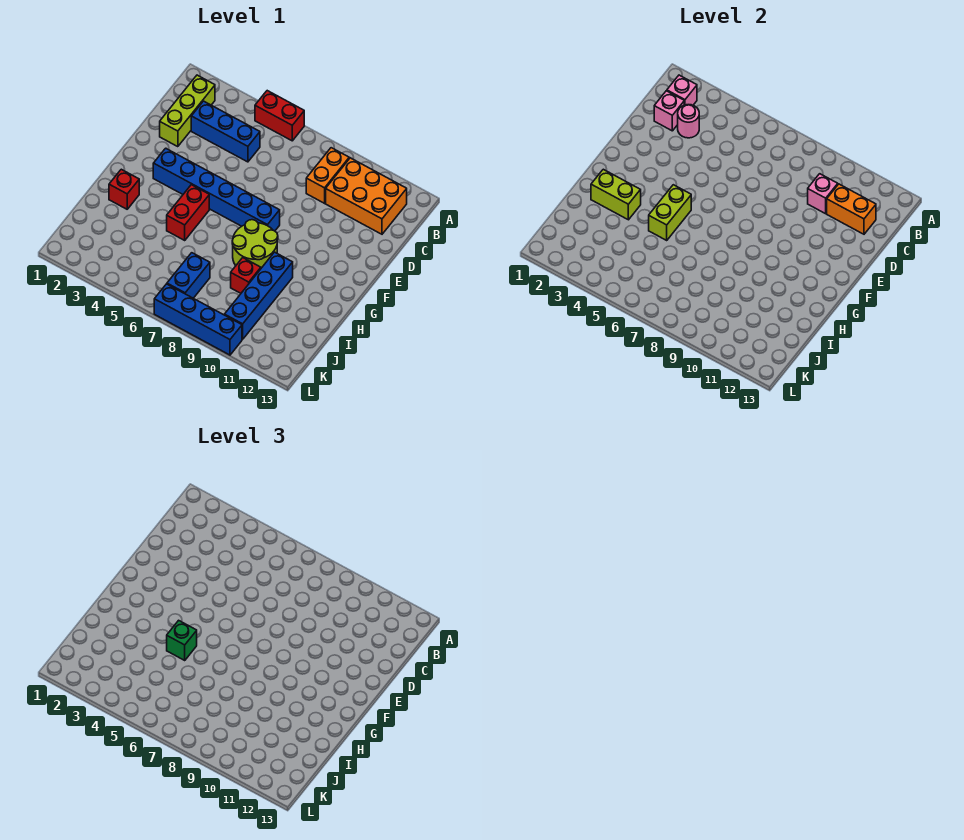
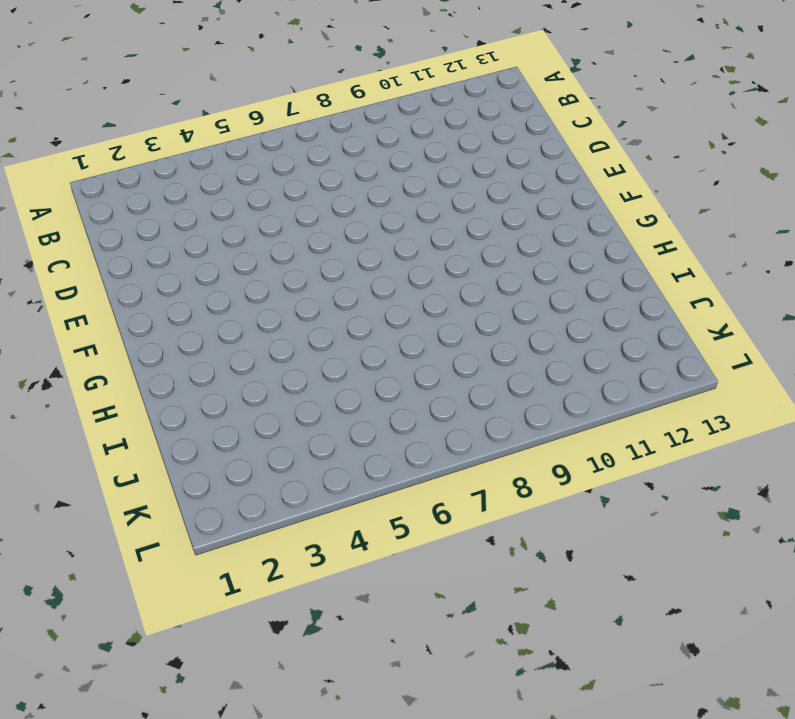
none -> red brick A5:A6 level 1
none -> lime brick B2:D2 level 1
none -> orange brick B9:C9 level 1

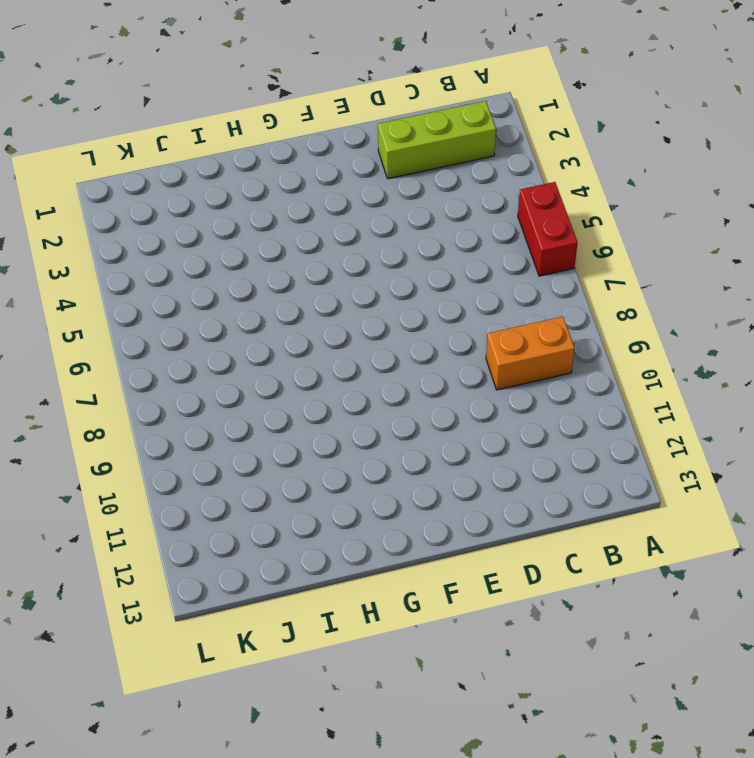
none -> orange brick B10:C12 level 1
none -> blue brick C3:C5 level 1
none -> blue brick F3:F8 level 1

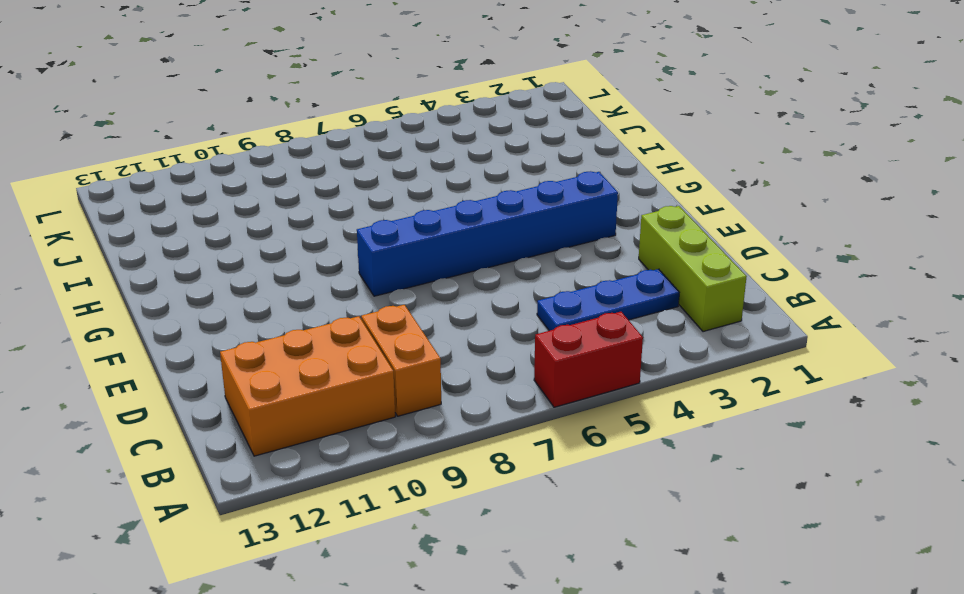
blue plate C3:C5 level 1 -> blue brick C3:C5 level 1
none -> red brick G5:H5 level 1
none -> lime round brick G8:H9 level 1
none -> red brick H2 level 1

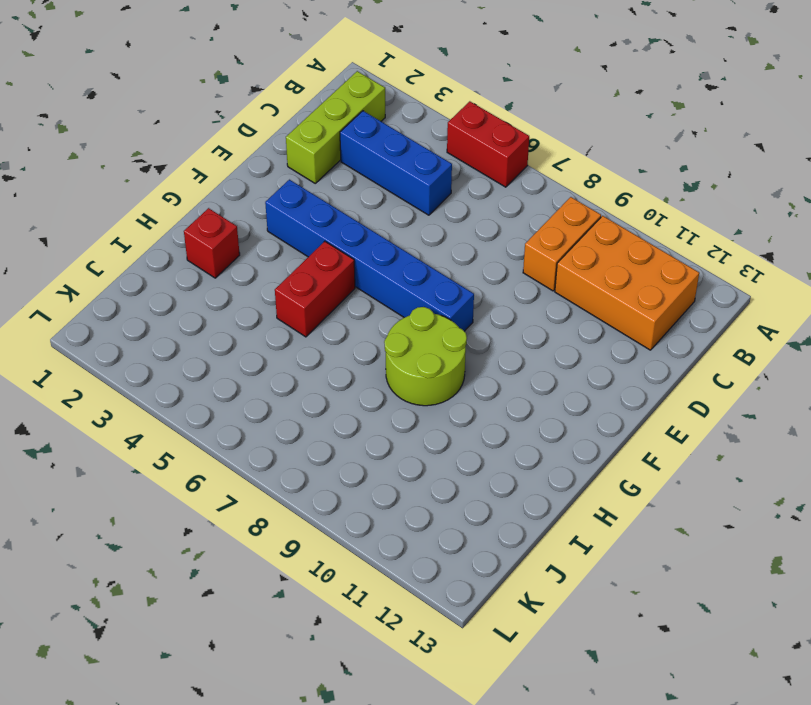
none -> blue brick H10:K10 level 1
none -> red brick I9 level 1
none -> blue brick J7:K7 level 1

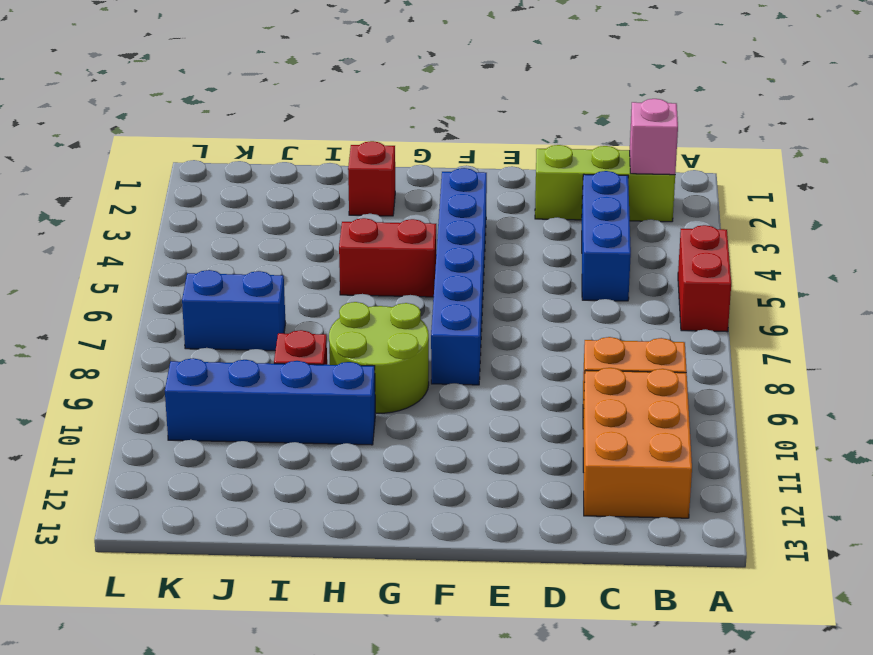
none -> blue brick L7:L10 level 1
none -> pink brick C2 level 2
none -> pink round brick C3 level 2

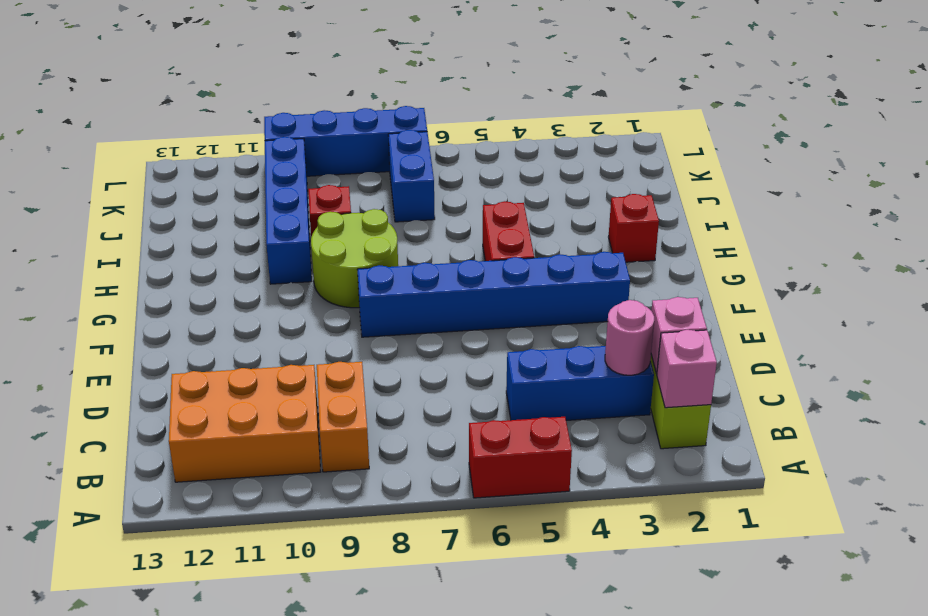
none -> pink brick C10 level 2
none -> orange brick C11:C12 level 2
none -> lime brick G5:H5 level 2

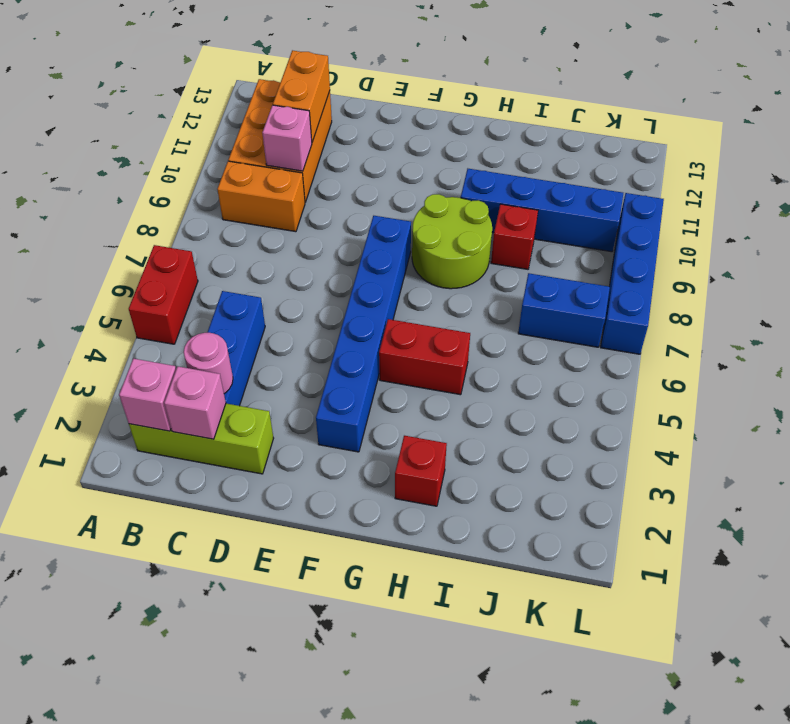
none -> lime brick G5:H5 level 2
none -> lime brick H2:H3 level 2
none -> green brick H5 level 3

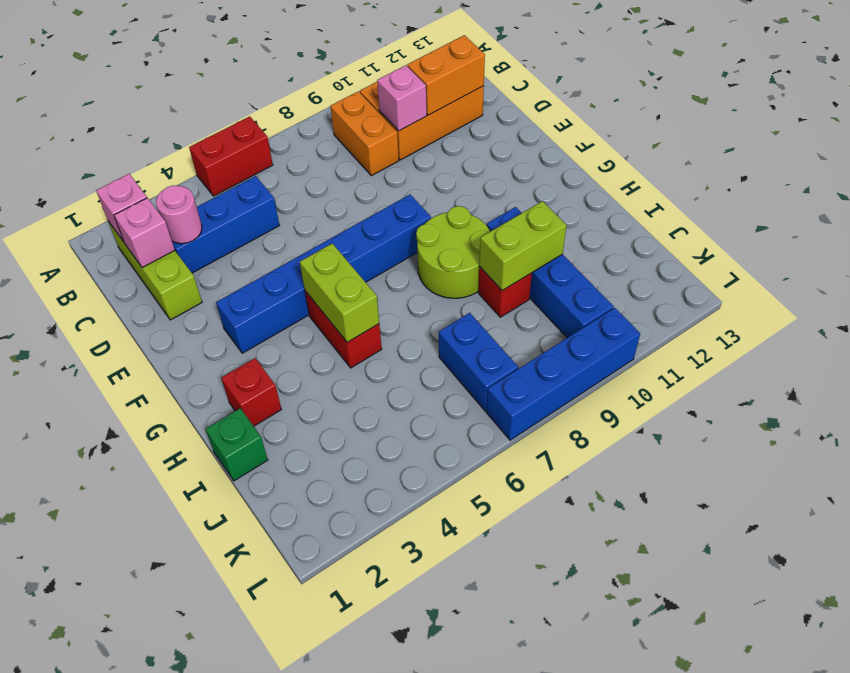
green brick I1 level 1 -> green brick H5 level 3
lime brick I9:I10 level 2 -> lime brick H2:H3 level 2

